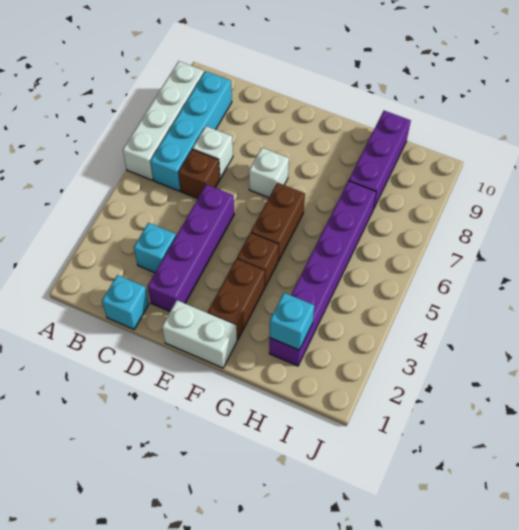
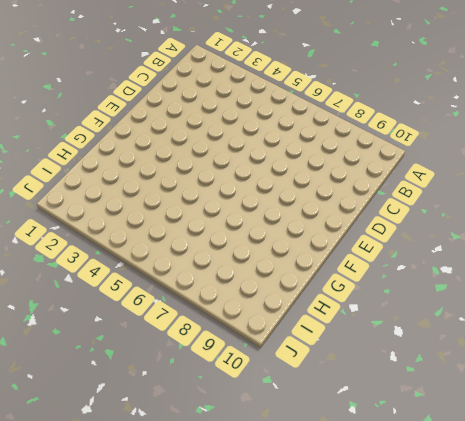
none -> white brick A6:A9 level 1
none -> cyan brick B6:B9 level 1
none -> cyan brick C1 level 1

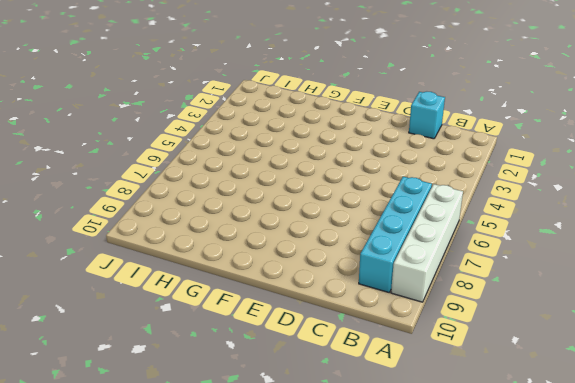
none -> cyan brick C3 level 1
none -> brown brick C6 level 1
none -> white brick C7 level 1

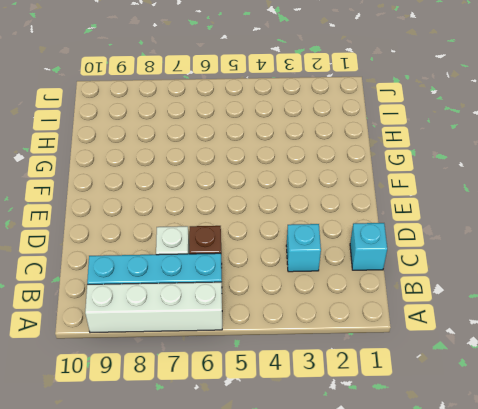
none -> purple brick D2:D5 level 1
none -> white brick E1:F1 level 1
none -> white brick E7 level 1

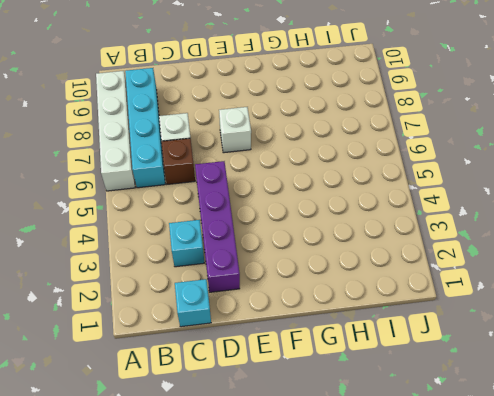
none -> white brick E1:F1 level 1
none -> brown brick F2:F3 level 1
none -> brown brick F4 level 1

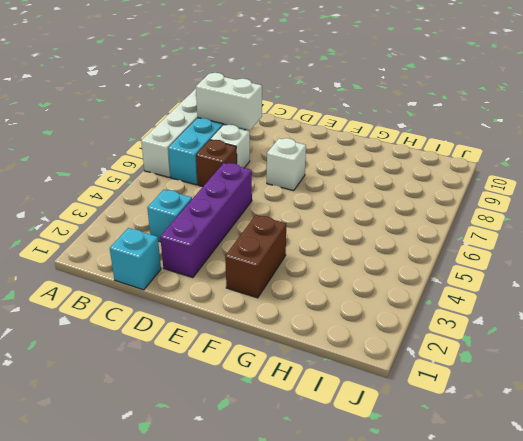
white brick B8:C8 level 2 -> white brick E1:F1 level 1
none -> brown brick F4 level 1
none -> brown brick F5:F6 level 1
none -> purple brick H2:H7 level 1

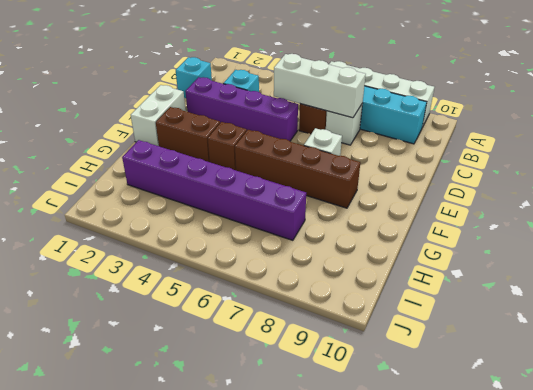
white brick C5:C7 level 2 -> none
brown brick F5:F8 level 1 -> brown brick F5:F6 level 1
none -> purple brick H8:H10 level 1
none -> cyan brick H2 level 2

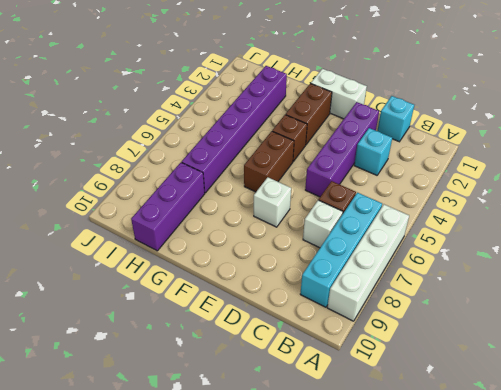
none -> cyan brick H2 level 2

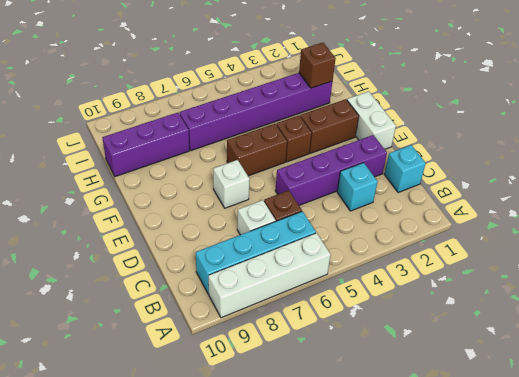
brown brick H2 level 2 -> cyan brick H2 level 2

